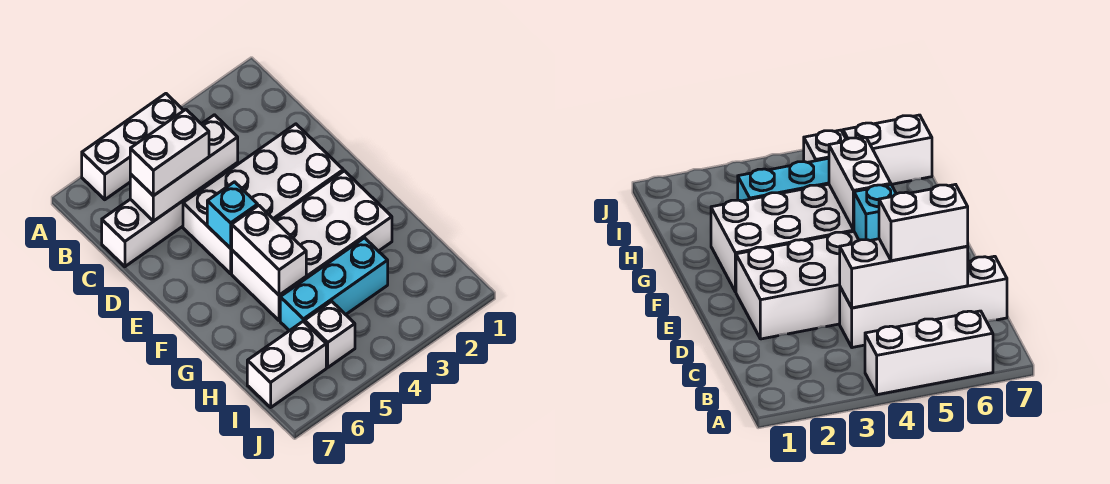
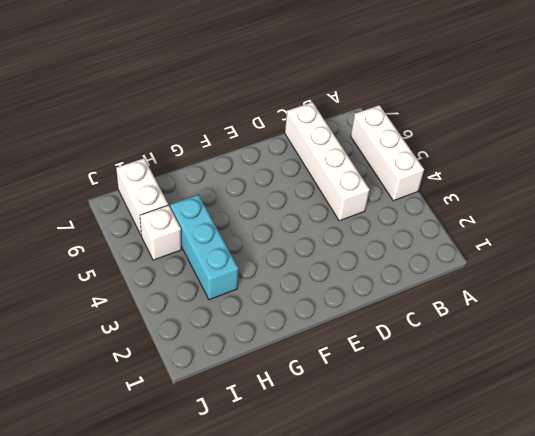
none -> white brick D2:E5 level 1
none -> white brick F2:G5 level 1

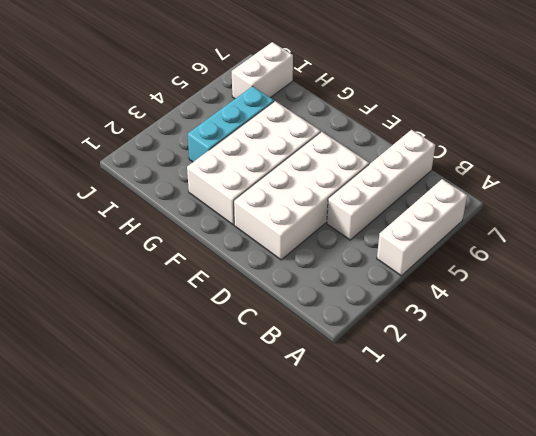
none -> white brick I5 level 1
none -> white brick C4:C6 level 2

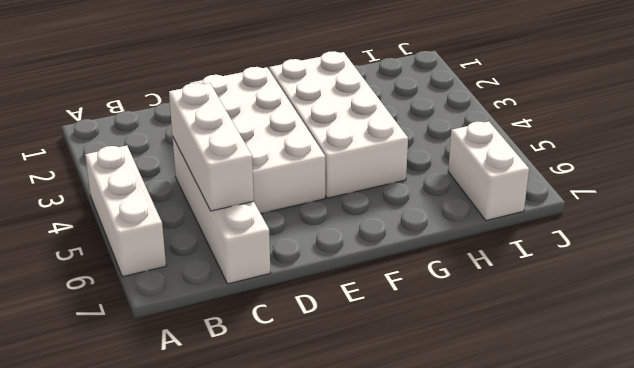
none -> cyan brick H3:H5 level 1
none -> white brick I5 level 1

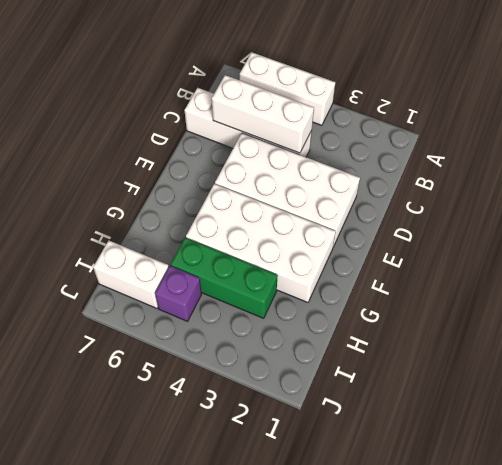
green brick H3:H5 level 1 -> cyan brick H3:H5 level 1
purple brick I5 level 1 -> white brick I5 level 1
none -> cyan brick E5 level 2
none -> white brick F5:G5 level 2

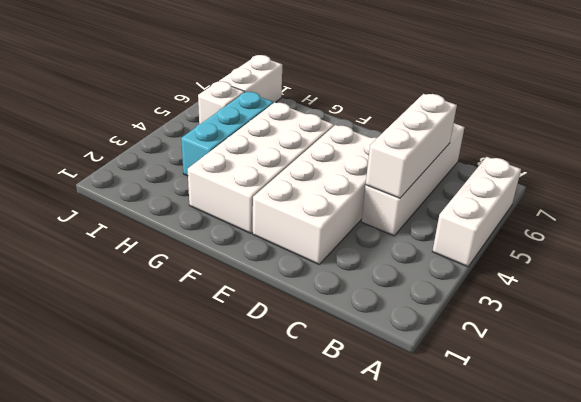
none -> cyan brick E5 level 2
none -> white brick F5:G5 level 2

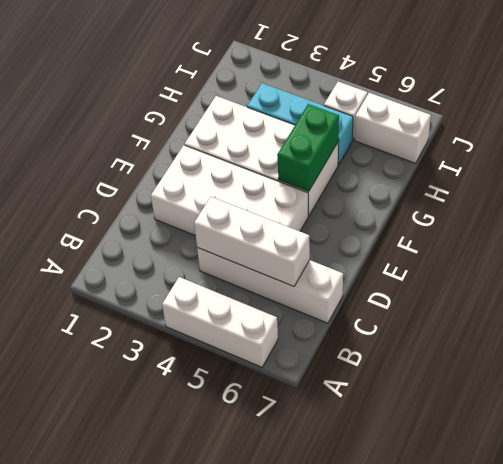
green brick F5:G5 level 2 -> white brick F5:G5 level 2
none -> cyan brick E5 level 2
none -> white brick C5:C6 level 3

